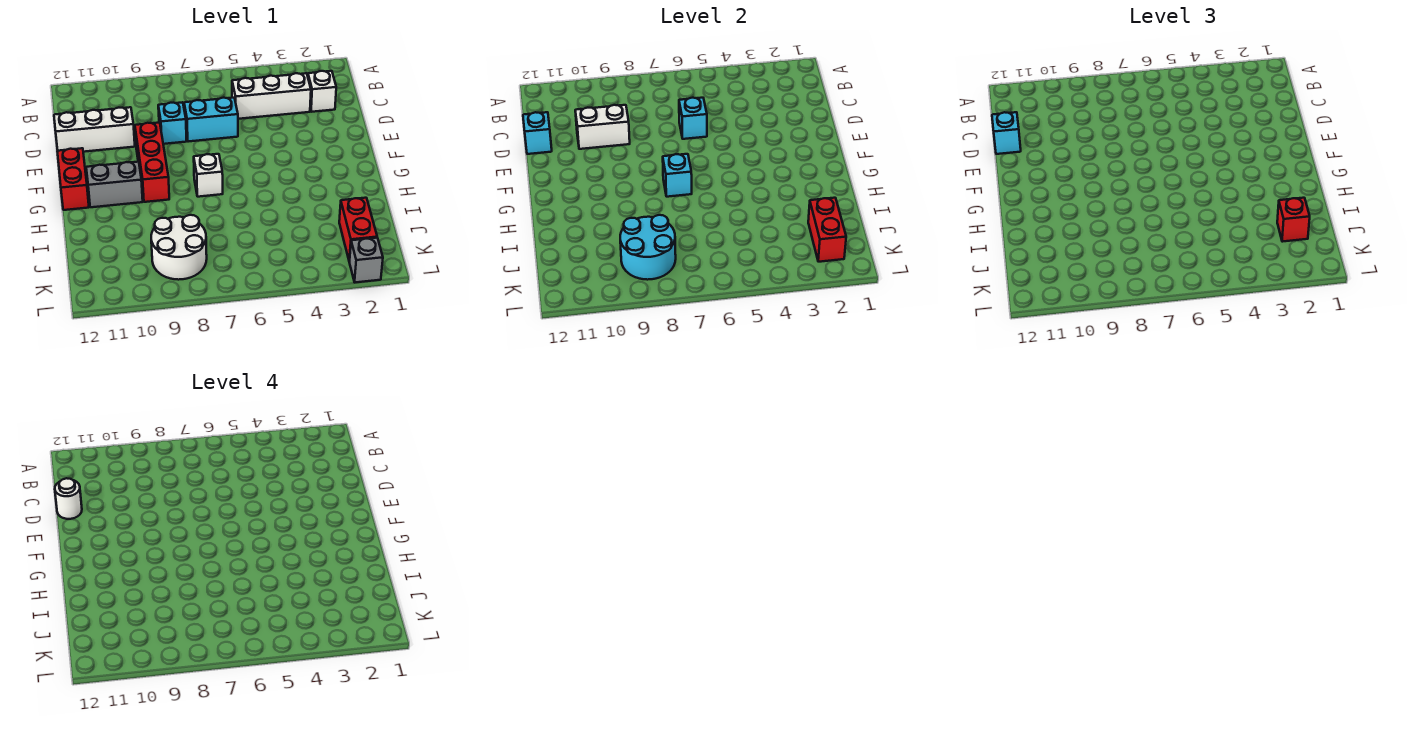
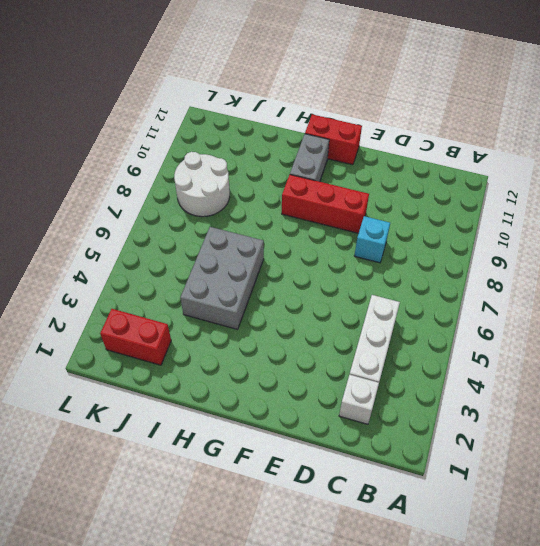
grey brick H4:I6 level 1 -> none
none -> cyan brick D6:D7 level 1
none -> white brick D10:D12 level 1
none -> white brick G7 level 1

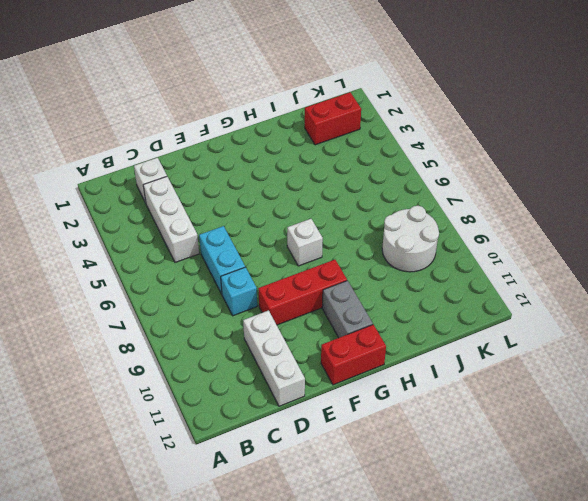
none -> grey brick L2 level 1
none -> cyan brick D6 level 2
none -> white brick D9:D10 level 2

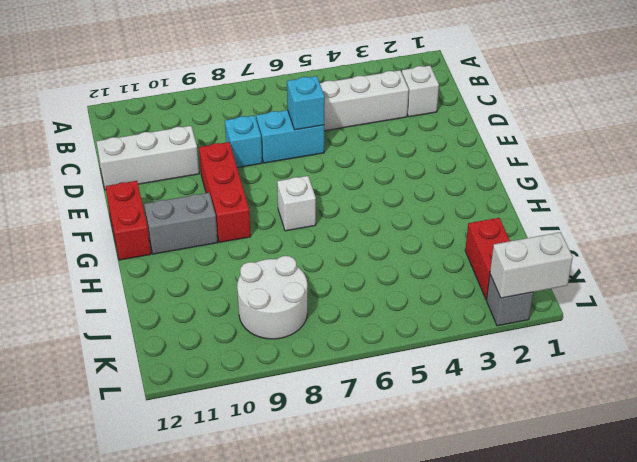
white brick L1:L2 level 2 -> white brick D9:D10 level 2
none -> cyan brick D12 level 2
none -> cyan brick G7 level 2
none -> red brick J2:K2 level 2

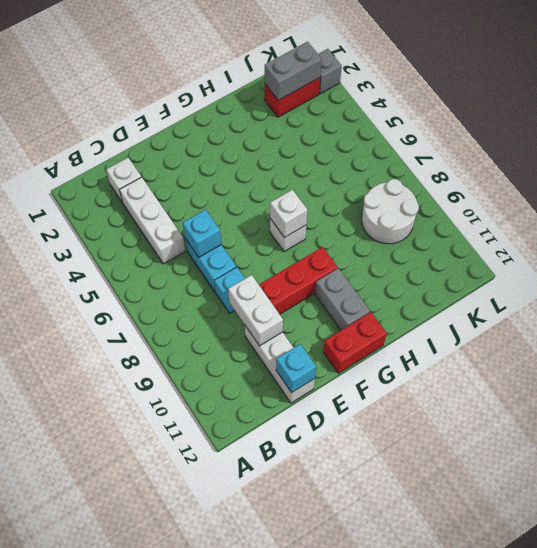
white brick G7 level 2 -> cyan brick G7 level 2
grey brick J2:K2 level 2 -> red brick J2:K2 level 2
none -> cyan round brick J8:K9 level 2
none -> cyan brick D12 level 3
none -> red brick J2 level 3

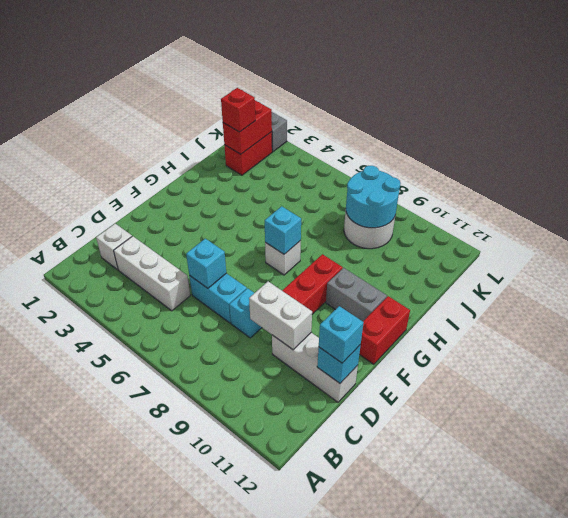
none -> white round brick D12 level 4

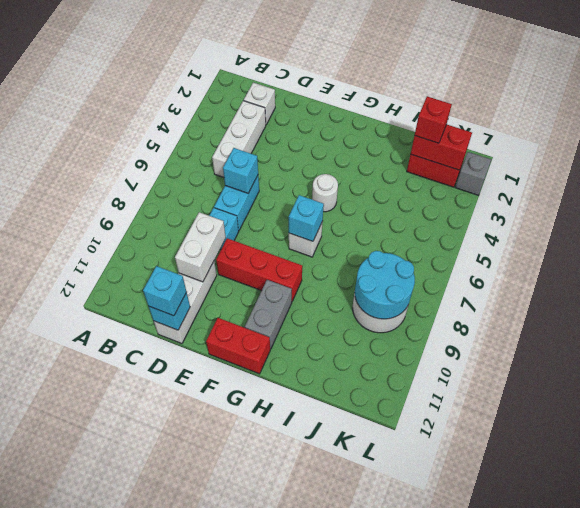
white round brick G5 level 1 -> white round brick D12 level 4

